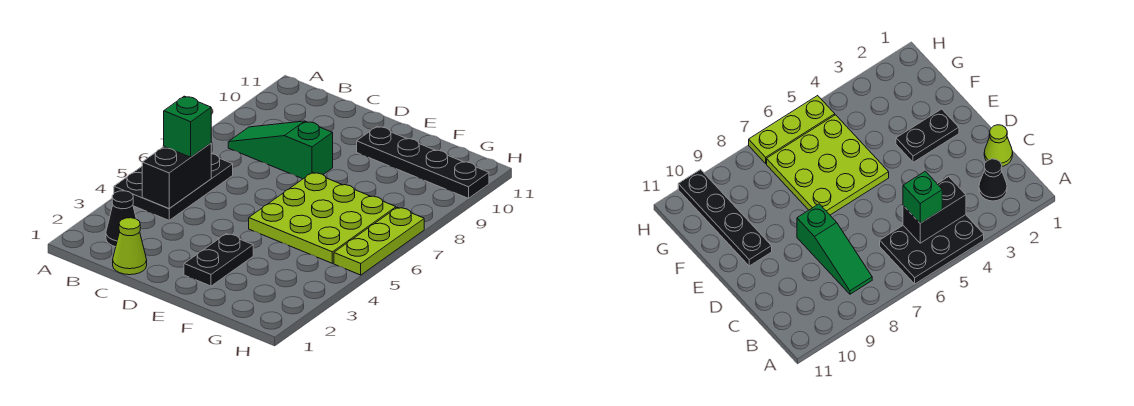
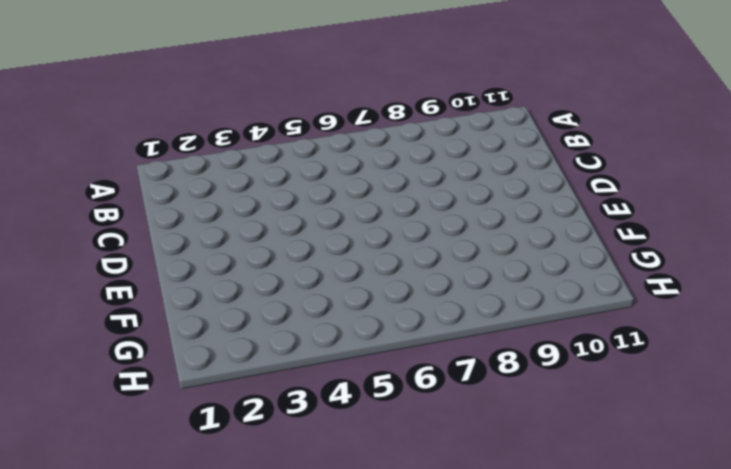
none -> black plate A4:B6 level 1
none -> black cone B2 level 1

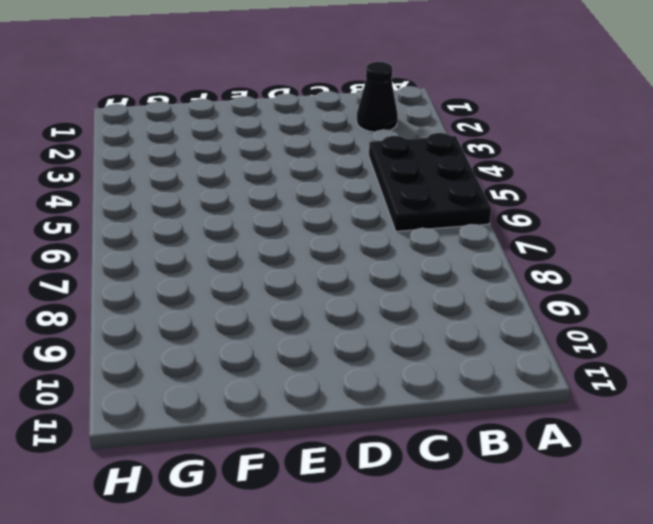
none -> green slope B8:D8 level 1 top D
none -> lime cone C1 level 1

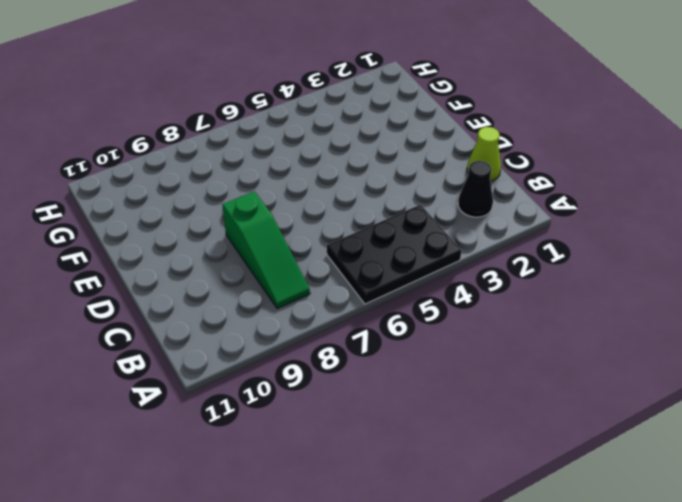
none -> black plate E2:E3 level 1
none -> lime plate E5:G7 level 1

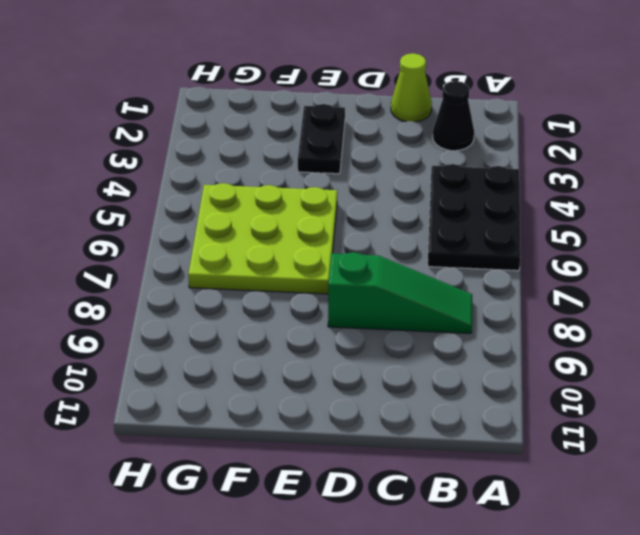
none -> black plate E10:H10 level 1
none -> lime plate H5:H7 level 1

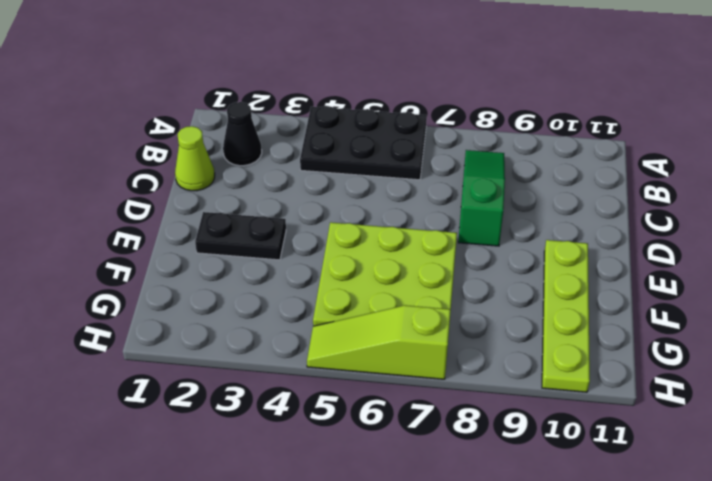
lime plate E10:H10 level 1 -> black plate E10:H10 level 1
lime slope H5:H7 level 1 top 7 -> lime plate H5:H7 level 1
none -> black brick B4:B5 level 2
none -> green brick B5 level 3

